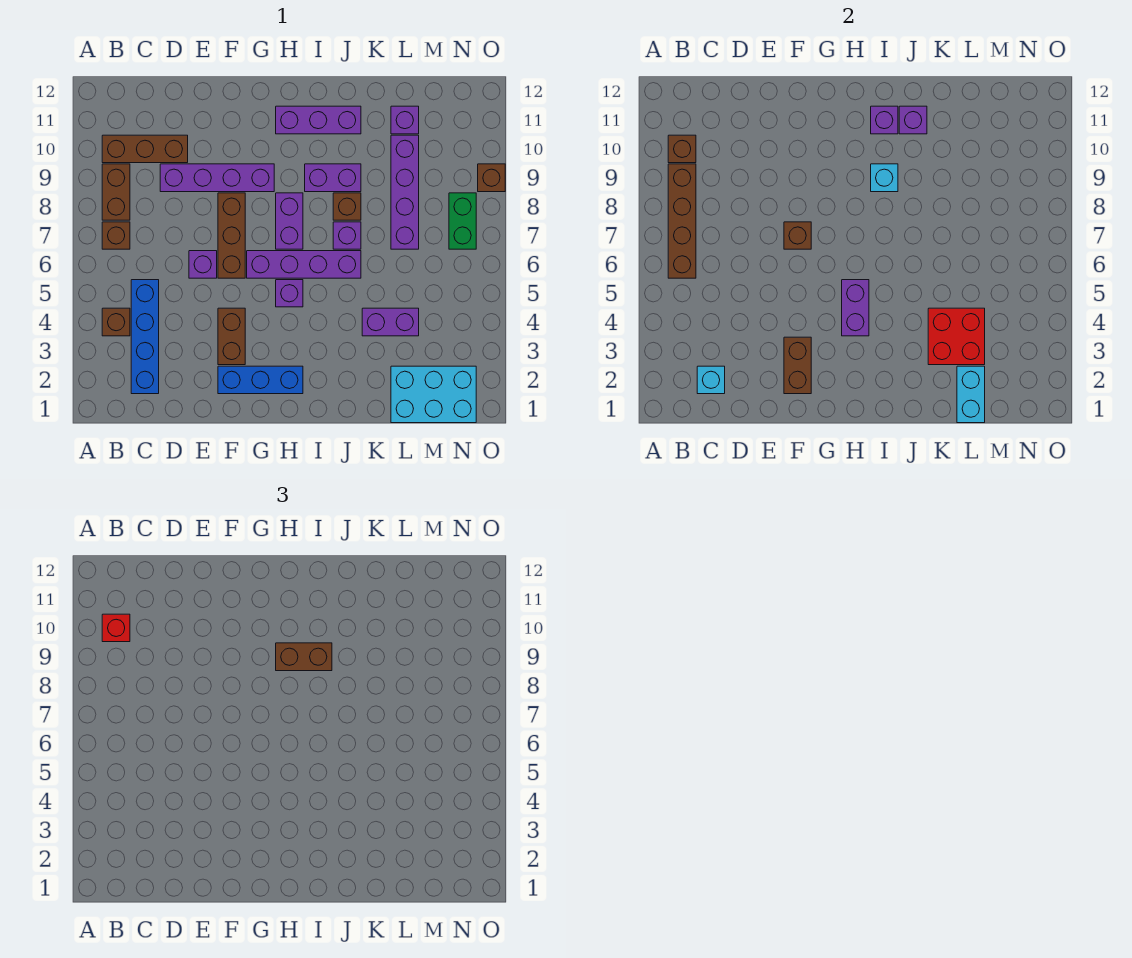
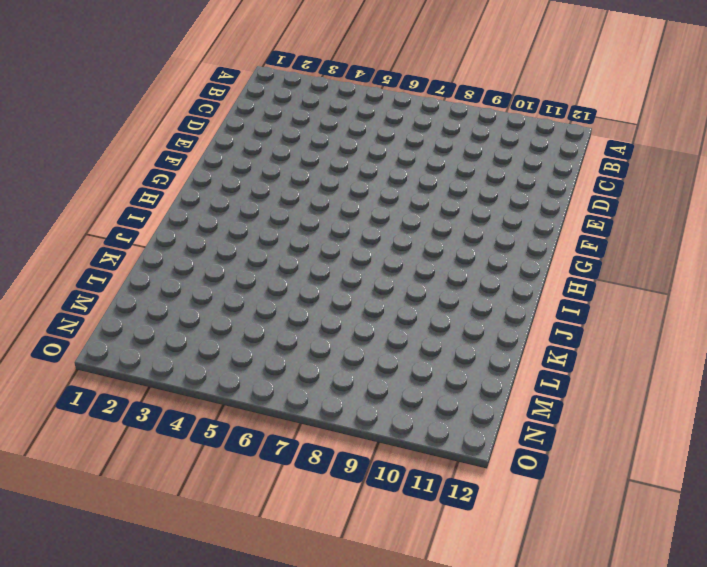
none -> brown brick B4 level 1
none -> brown brick B7 level 1
none -> brown brick B8:B9 level 1
none -> brown brick B10:D10 level 1

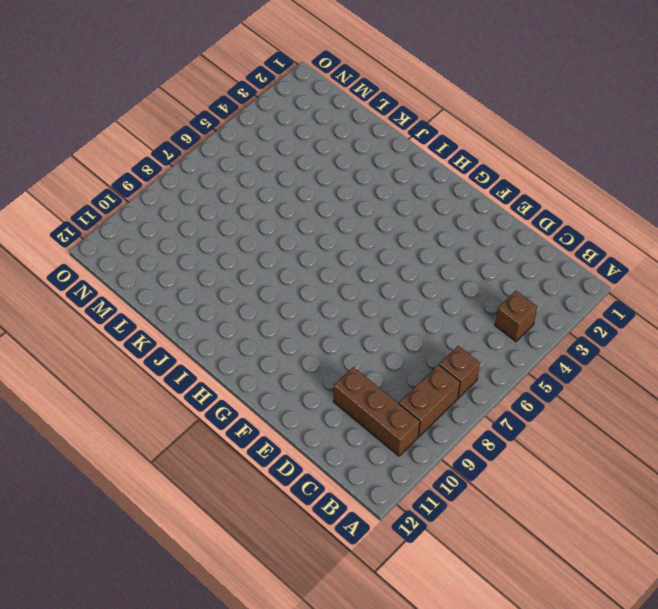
none -> blue brick C2:C5 level 1
none -> purple brick D9:G9 level 1
none -> purple brick E6 level 1
none -> blue brick F2:H2 level 1

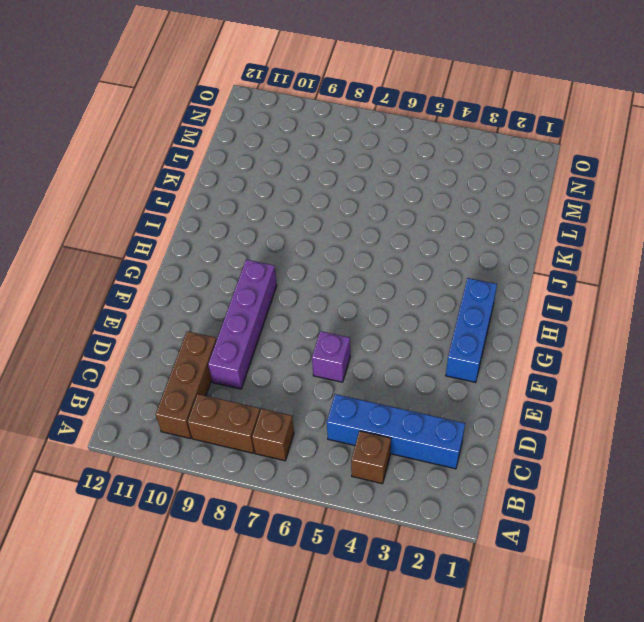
none -> brown brick F3:F4 level 1
none -> brown brick F6:F8 level 1
none -> purple brick G6:J6 level 1
none -> purple brick H5 level 1

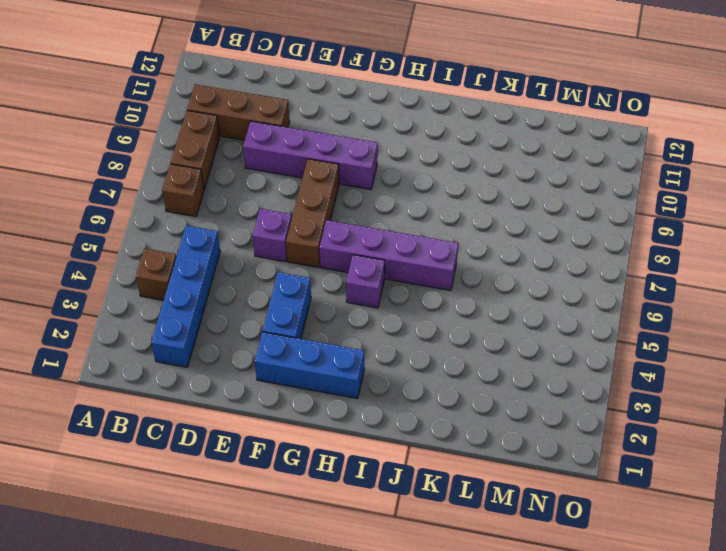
blue brick F3:F4 level 1 -> brown brick F3:F4 level 1
none -> purple brick H7:H8 level 1
none -> purple brick H11:J11 level 1
none -> purple brick I9:J9 level 1
none -> purple brick J7 level 1

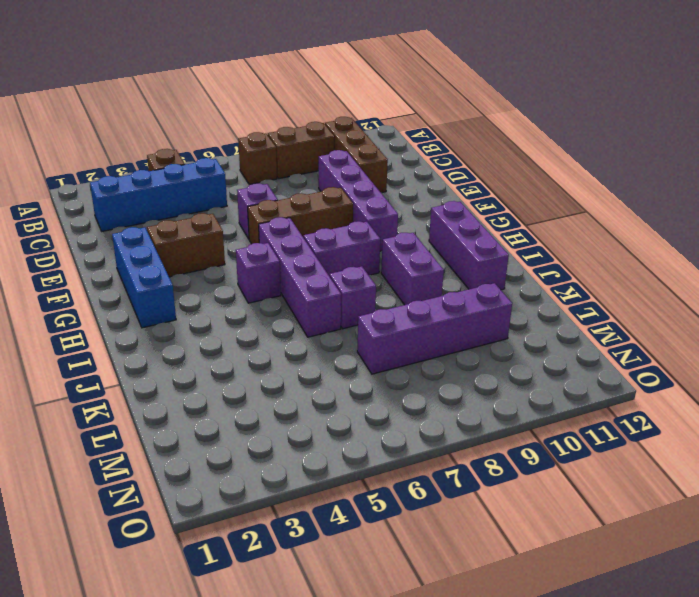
none -> brown brick J8 level 1
none -> purple brick K4:L4 level 1
none -> cyan brick L1:N2 level 1
none -> purple brick L11 level 1

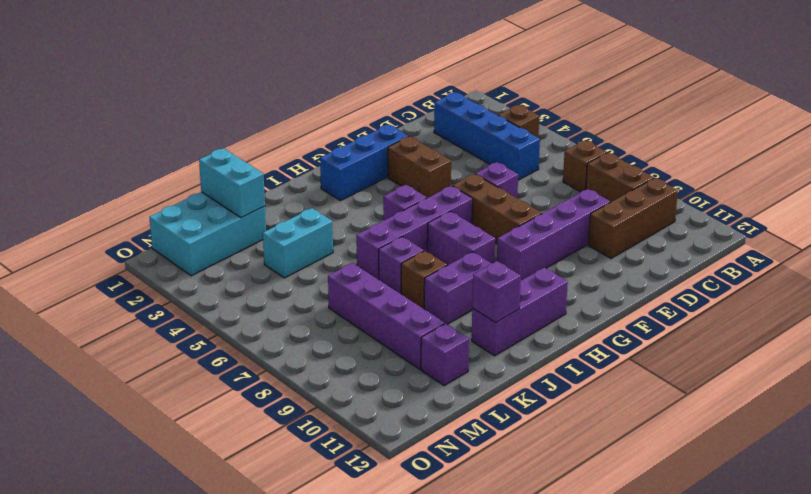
cyan brick K4:L4 level 1 -> purple brick K4:L4 level 1
none -> green brick N7:N8 level 1
none -> brown brick O9 level 1
none -> brown brick B6:B9 level 2
none -> brown brick B10 level 2

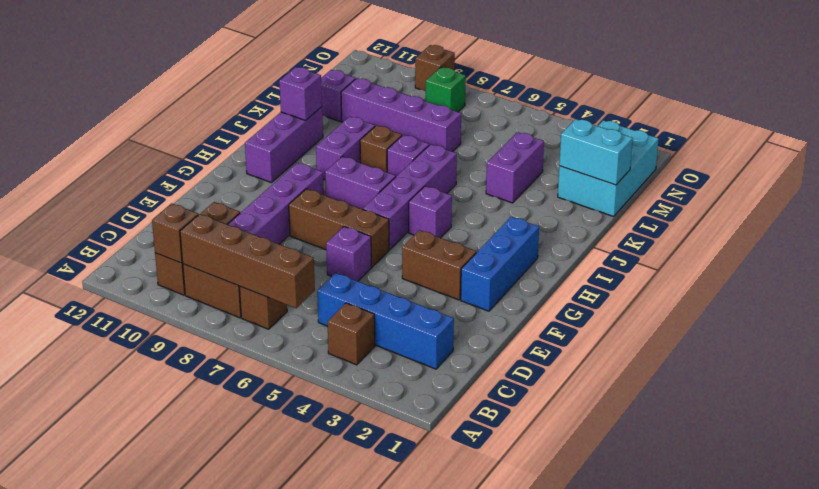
green brick N8 level 1 -> green brick N7:N8 level 1
none -> cyan brick C2 level 2
none -> brown brick F2:F3 level 2
none -> brown brick F7 level 2
none -> purple brick H4:H5 level 2

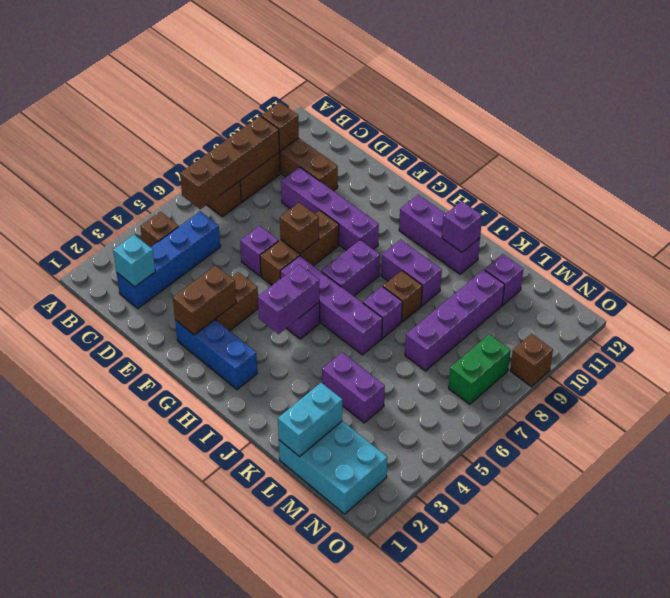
none -> cyan brick I9 level 2
none -> purple brick I11 level 2
none -> red brick K3:L4 level 2
none -> red brick B10 level 3

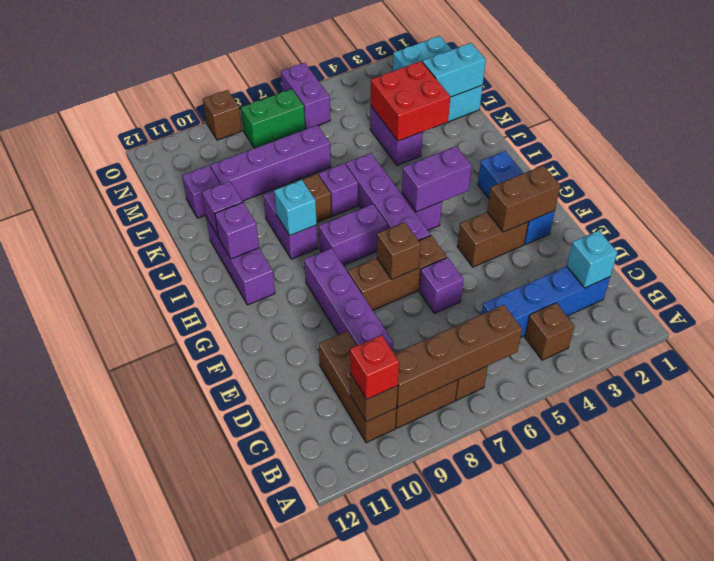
purple brick N6:O6 level 1 -> none
none -> brown brick H9:I9 level 3

